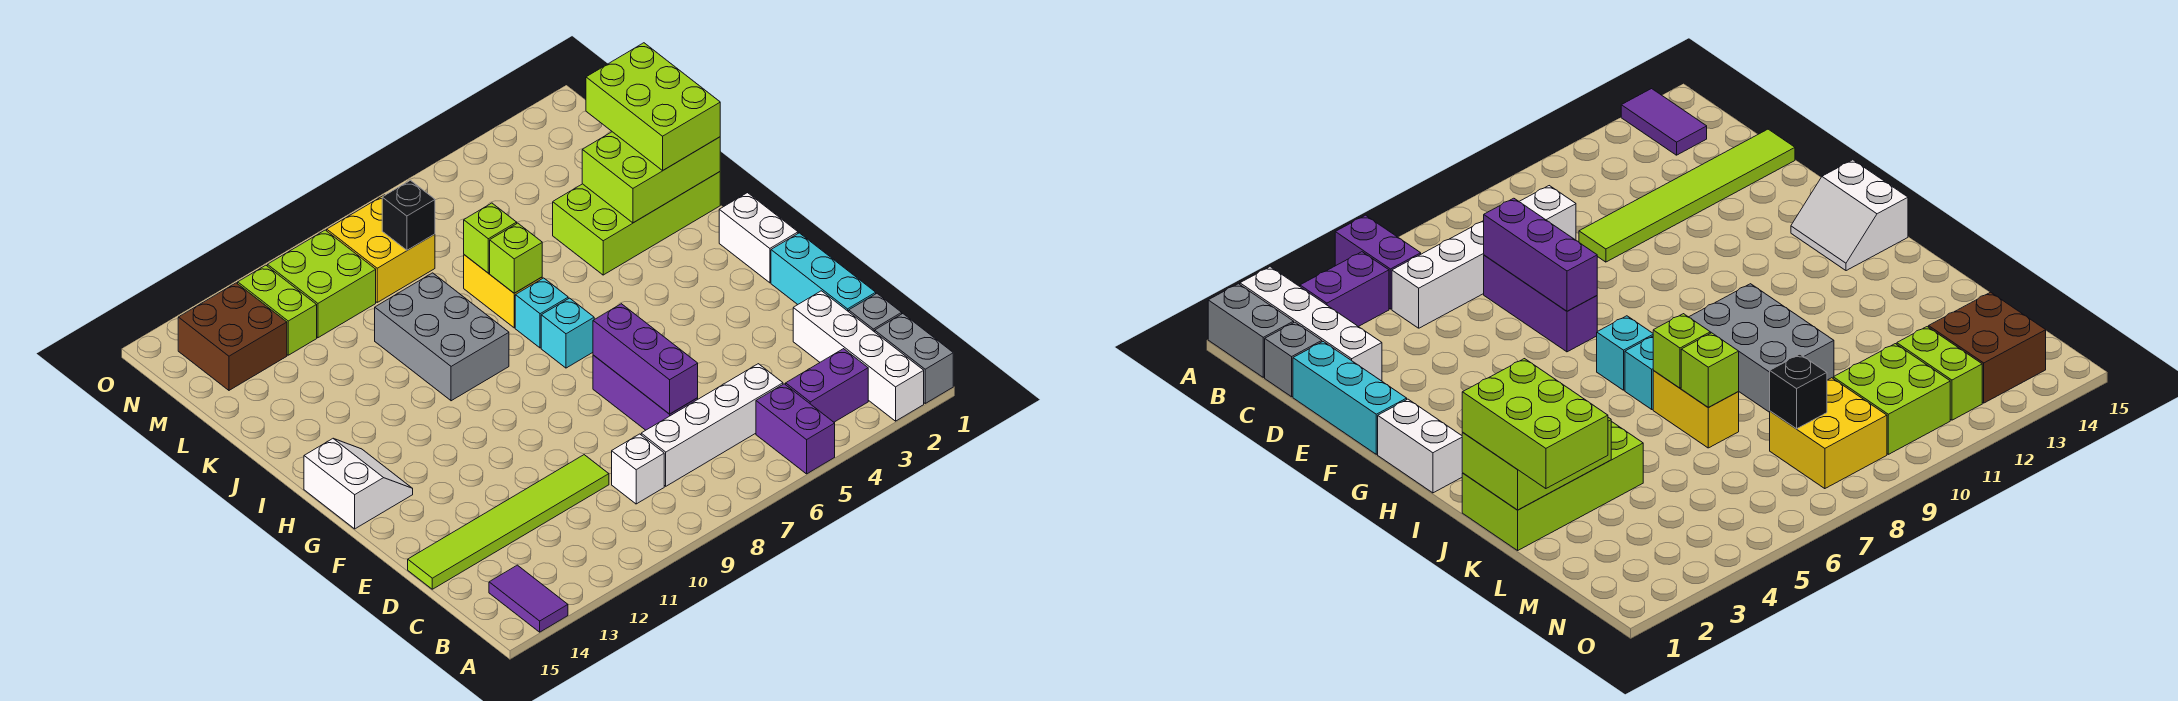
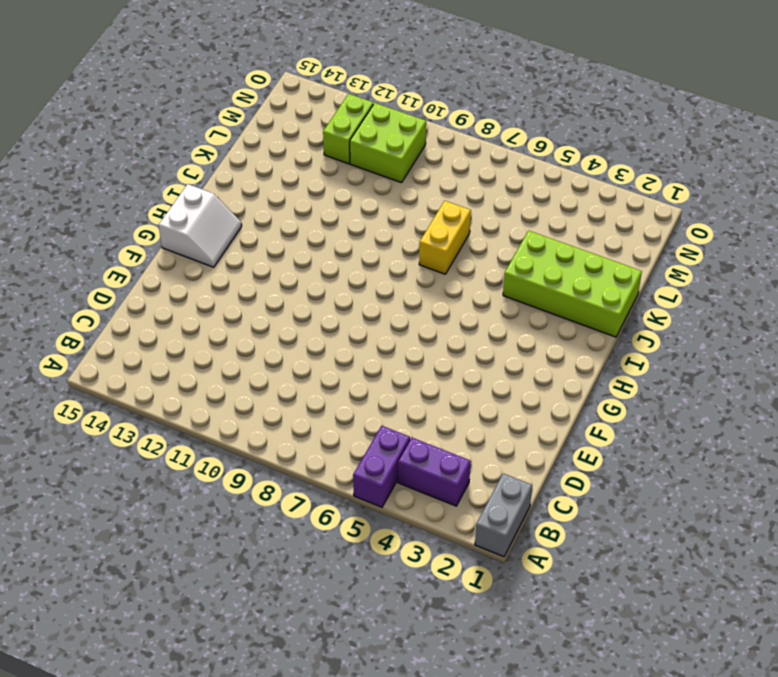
none -> white brick A2:D2 level 1
none -> purple tile A14:B14 level 1
none -> grey brick C1 level 1

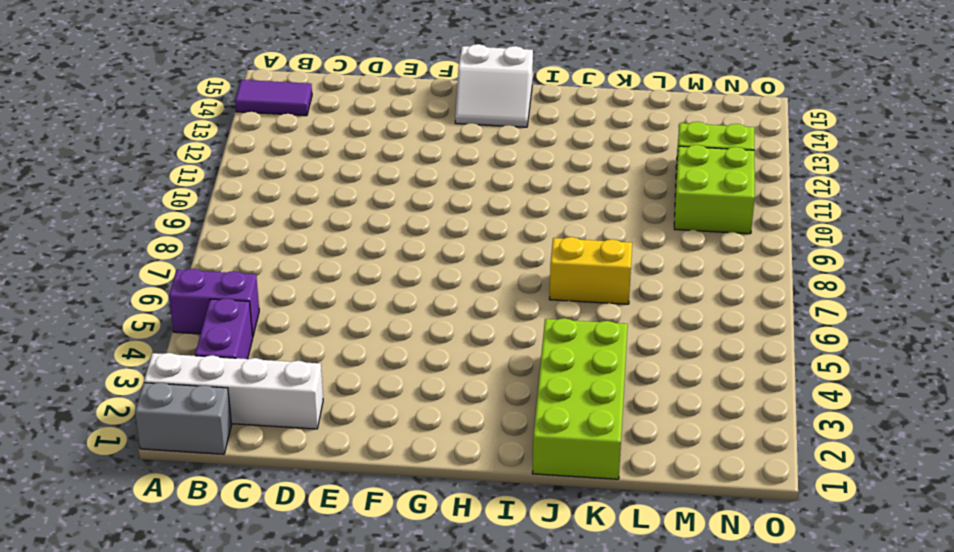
none -> grey brick C1 level 1
none -> white brick C5:C8 level 1
none -> white brick C9 level 1

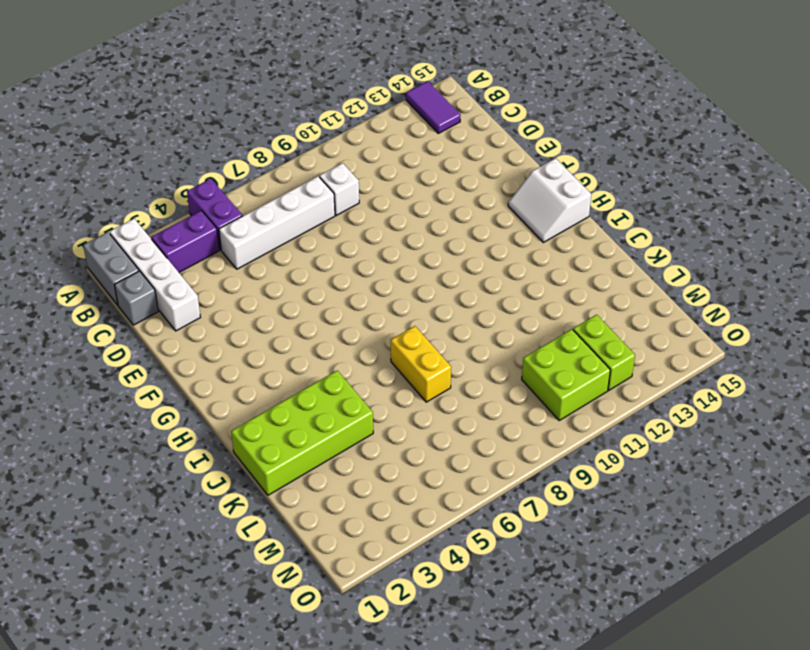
none -> cyan brick D1:F1 level 1
none -> purple brick D7:F7 level 1
none -> lime tile D10:D15 level 1

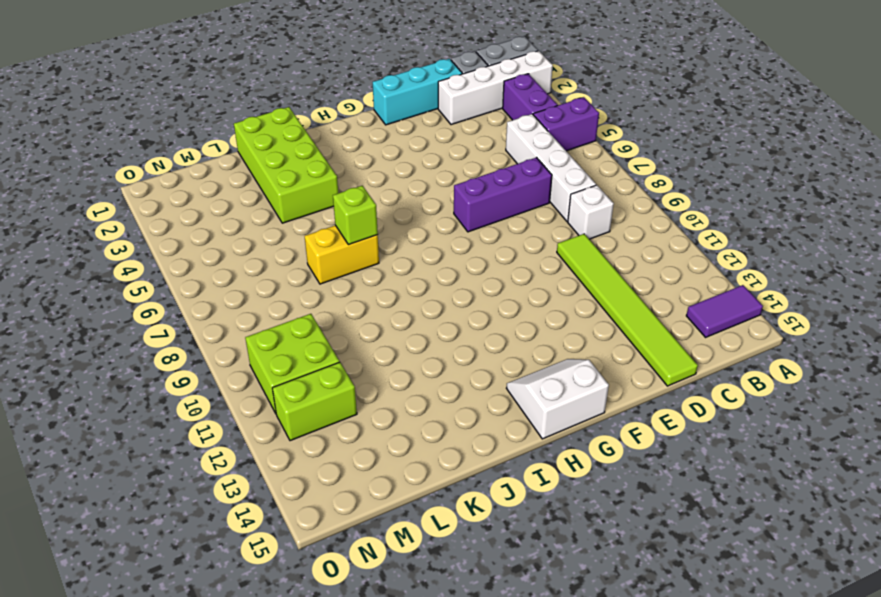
none -> white brick G1:H1 level 1
none -> cyan brick H7 level 1
none -> cyan brick I7 level 1

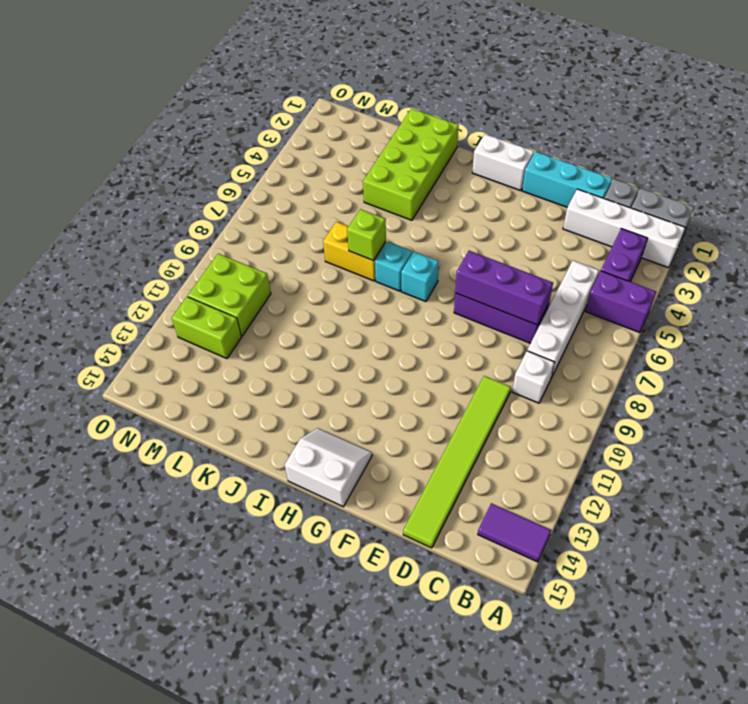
none -> grey brick I9:K10 level 1
none -> yellow brick M8:N9 level 1
none -> brown brick M13:N14 level 1

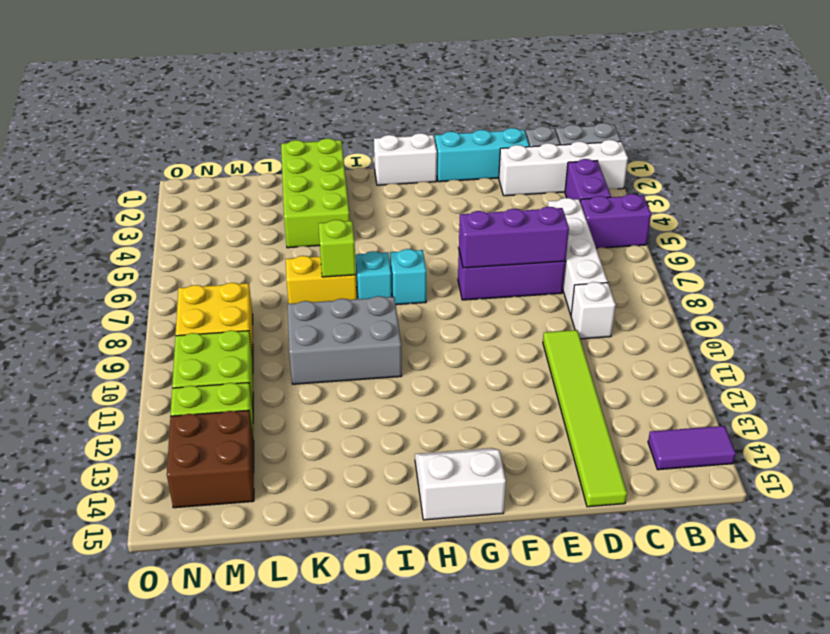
none -> lime brick J1:K3 level 2
none -> lime brick K7 level 2
none -> black brick M8 level 2

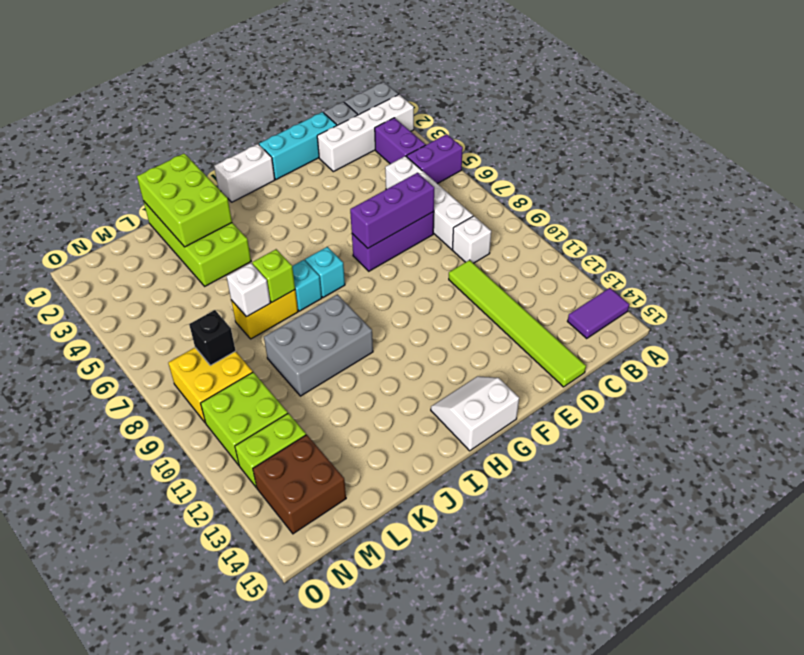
white brick K7 level 2 -> lime brick K7 level 2
none -> lime brick J1:L2 level 3

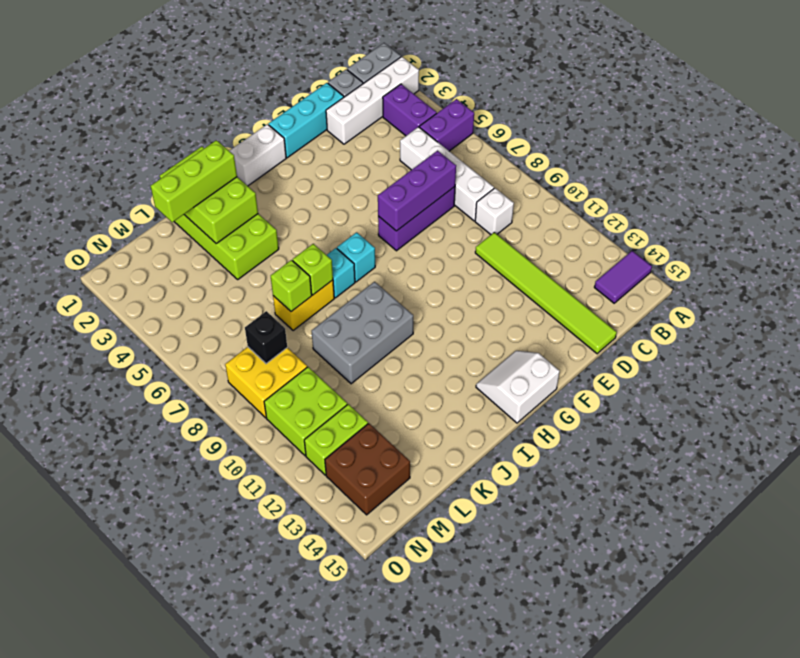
lime brick J2:L2 level 3 -> lime brick J1:L2 level 3

